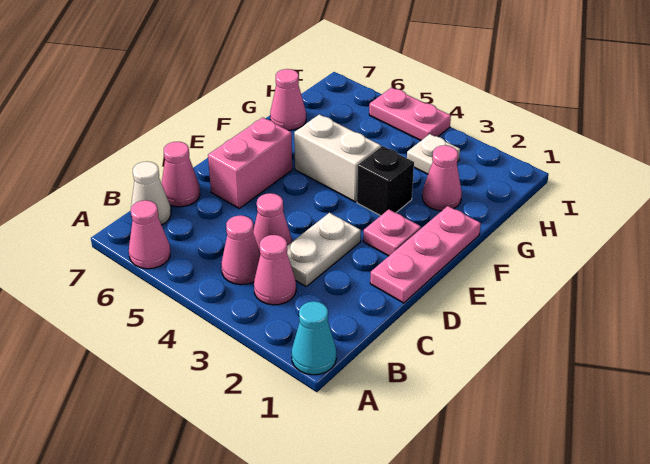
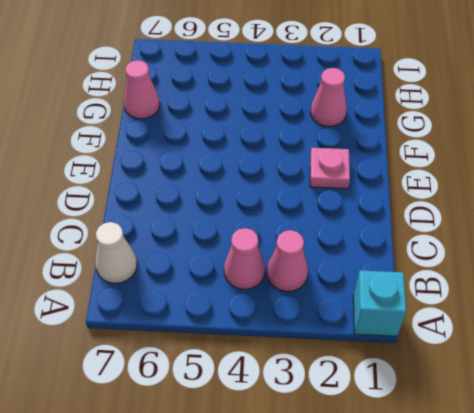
cyan brick A1 level 1 -> cyan cone A1 level 1
none -> pink cone A6 level 1
none -> white plate C3:D3 level 1
none -> pink cone C4 level 1

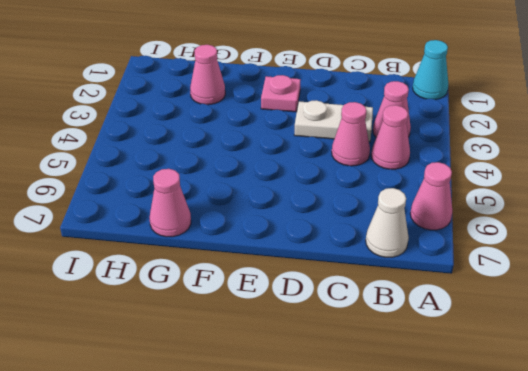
none -> pink cone C7 level 1
none -> pink plate D1:F1 level 1
none -> pink brick D6:E6 level 1

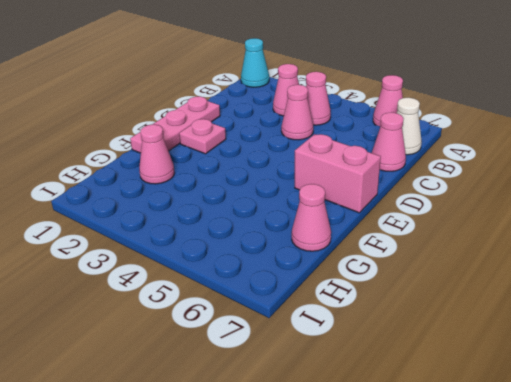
pink brick E6:E7 level 1 -> pink brick D6:E6 level 1
none -> white plate C3:D3 level 1
none -> black brick F3 level 1
none -> white brick F4:F5 level 1

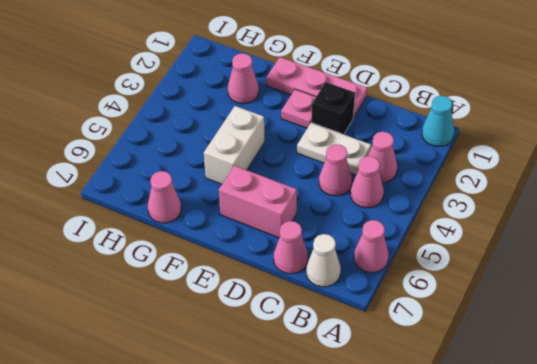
black brick D2 level 1 -> black brick F3 level 1
none -> white plate H3 level 1
none -> pink plate I4:I5 level 1

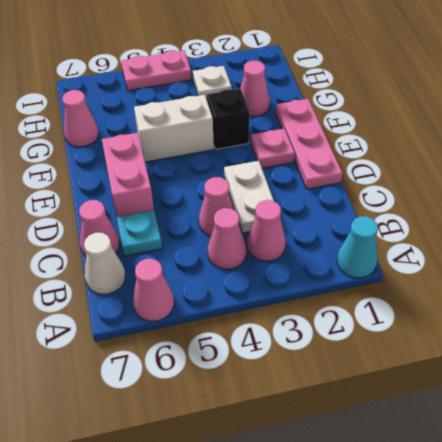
cyan plate C6 level 1 -> none

